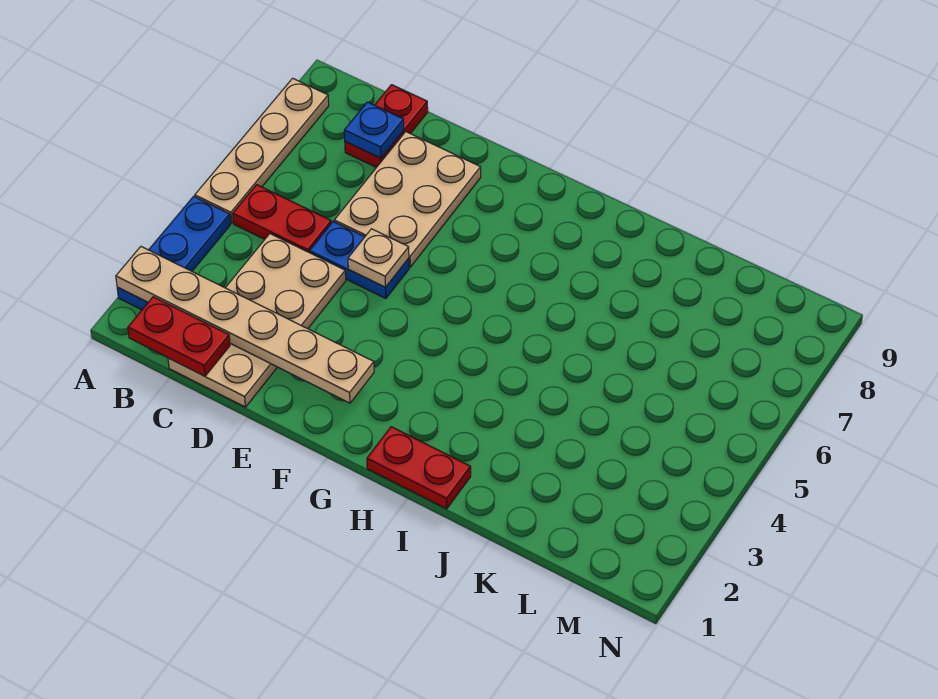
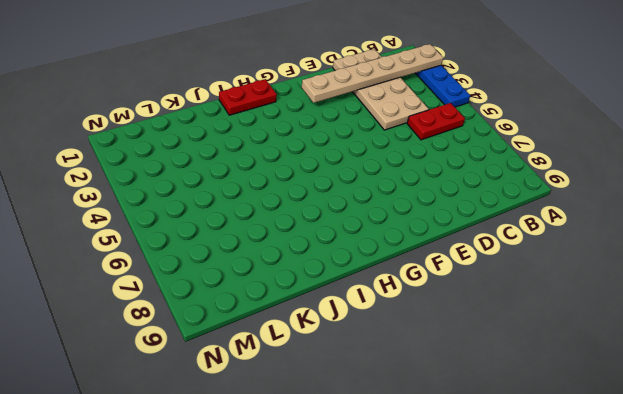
none -> tan plate A5:A8 level 1
none -> red plate C8:C9 level 1
none -> blue plate D5:E5 level 1

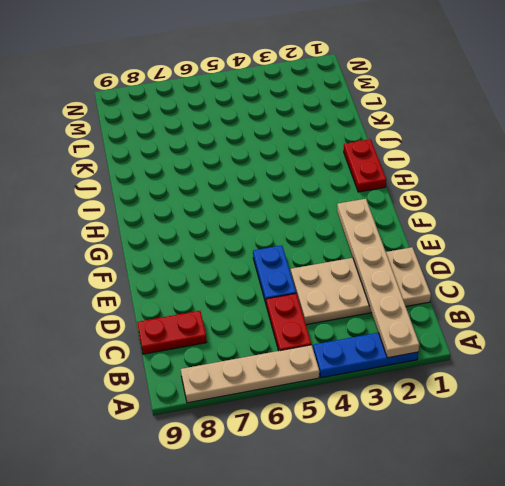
none -> tan plate D6:E8 level 1
none -> red plate B1:C1 level 2
none -> blue plate C8 level 2

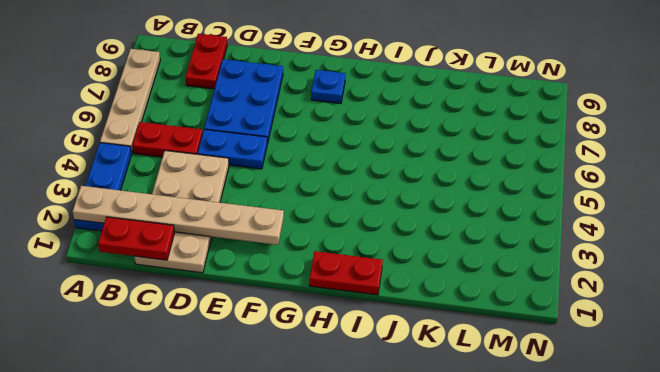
blue plate D6:E8 level 1 -> tan plate D6:E8 level 1
blue plate G8 level 1 -> blue plate C8 level 2
none -> tan plate E5 level 2

